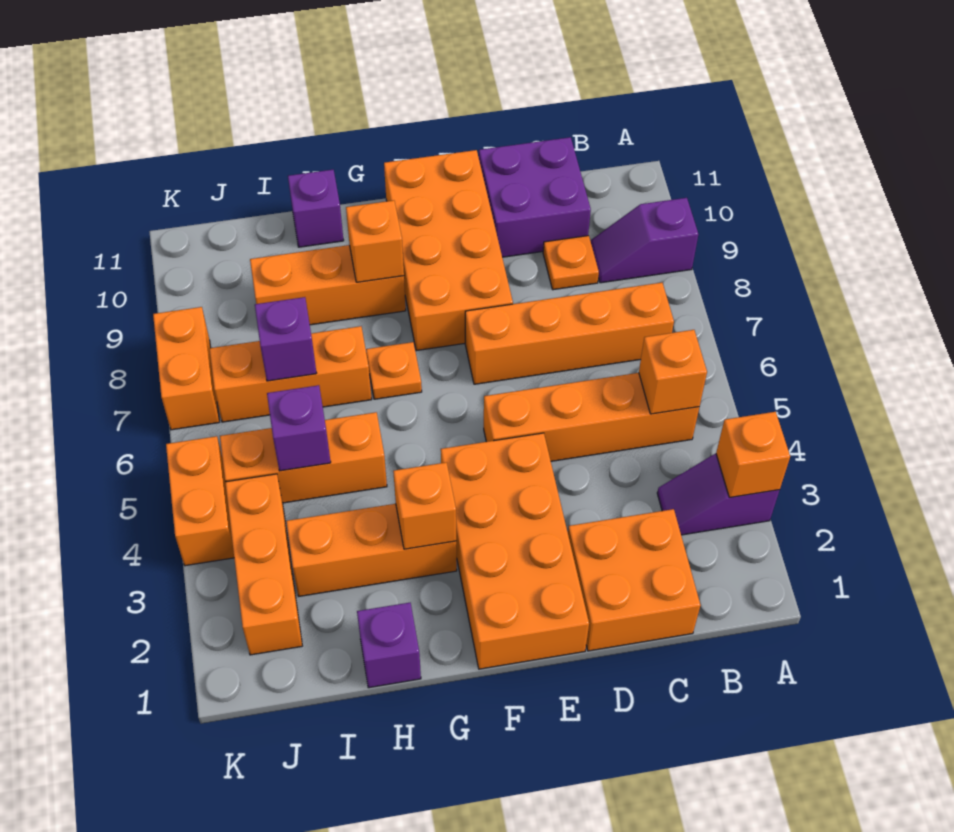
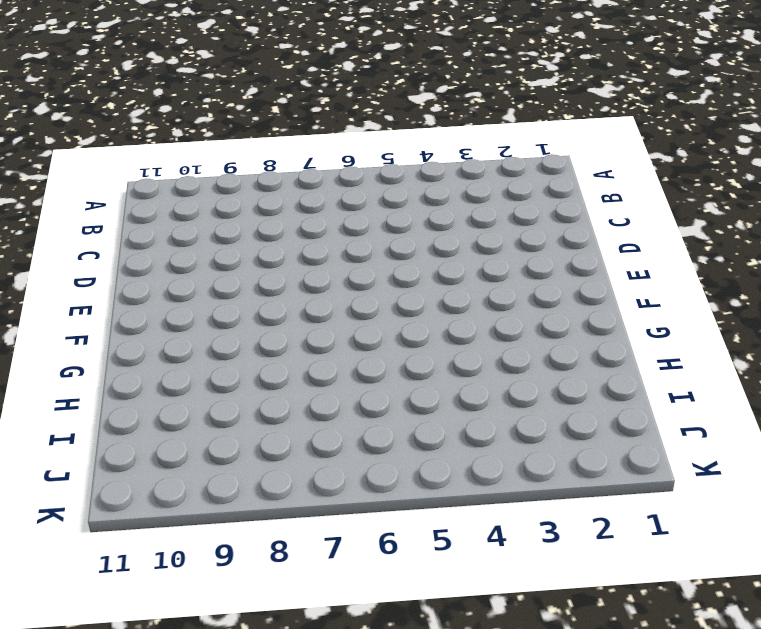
none -> purple slope A3:B3 level 1 top A
none -> purple slope A9:B9 level 1 top A
none -> orange brick B5:E5 level 1

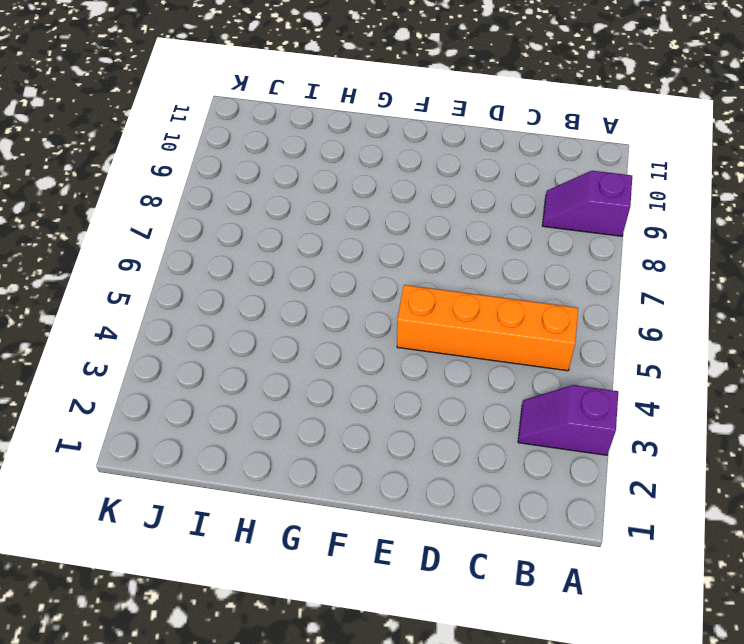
none -> orange brick B7:E7 level 1
none -> orange brick C1:D2 level 1
none -> orange plate C9 level 1

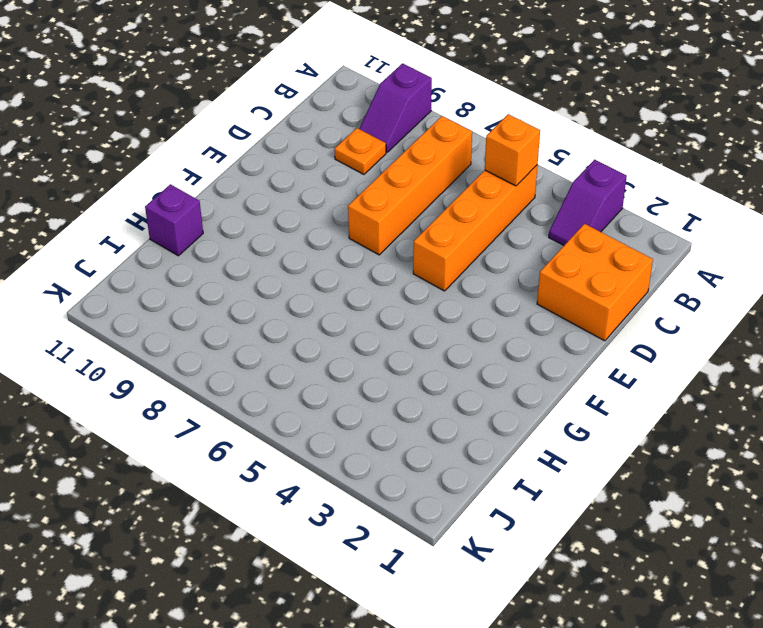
none -> purple brick C10:D11 level 1
none -> orange brick E1:F4 level 1
none -> orange brick E8:F11 level 1

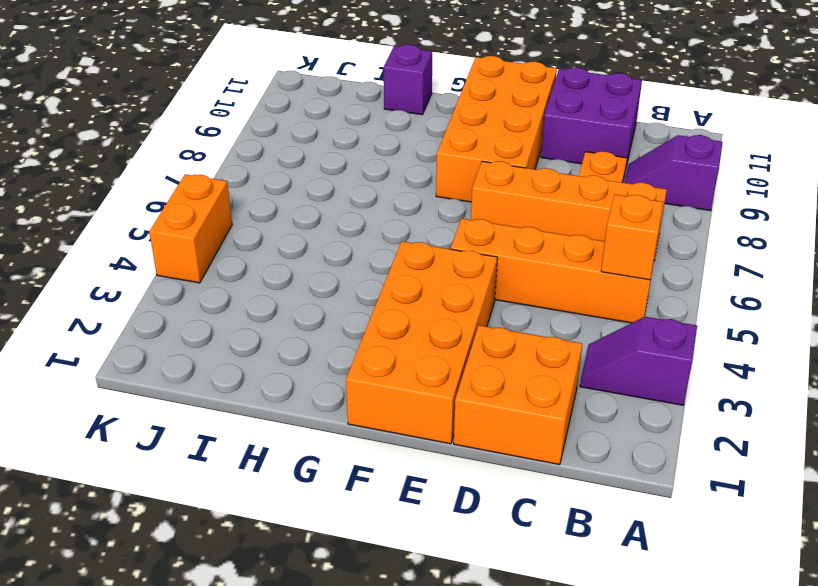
none -> orange brick G3:I3 level 1
none -> orange plate G7 level 1
none -> orange brick G9:I9 level 1

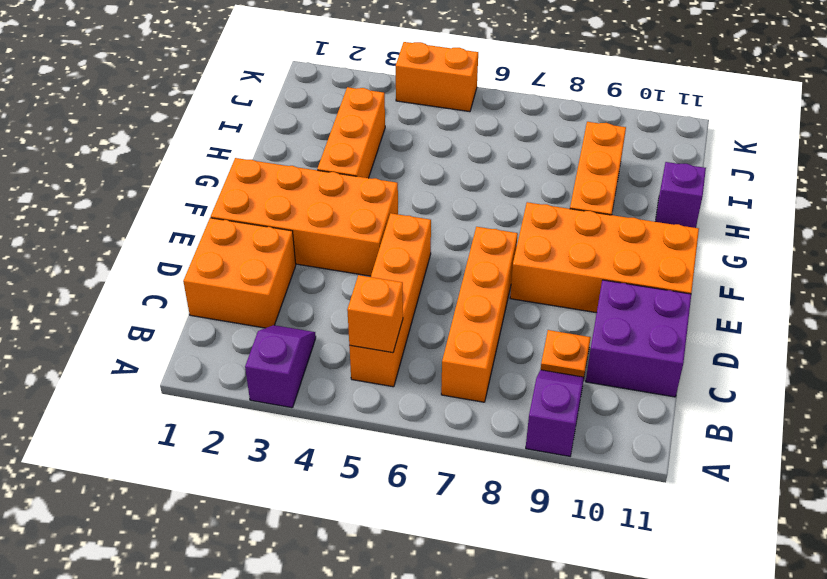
none -> orange plate G7 level 1
none -> purple brick H1 level 1
none -> orange brick H5:J5 level 1

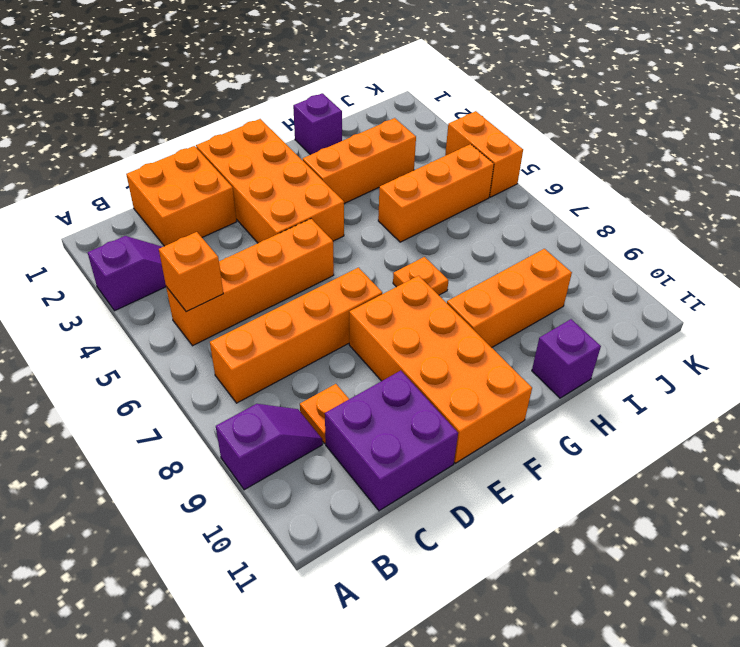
none -> orange brick H7:J7 level 1
none -> orange brick J2:J4 level 1
none -> orange brick K7:K8 level 1

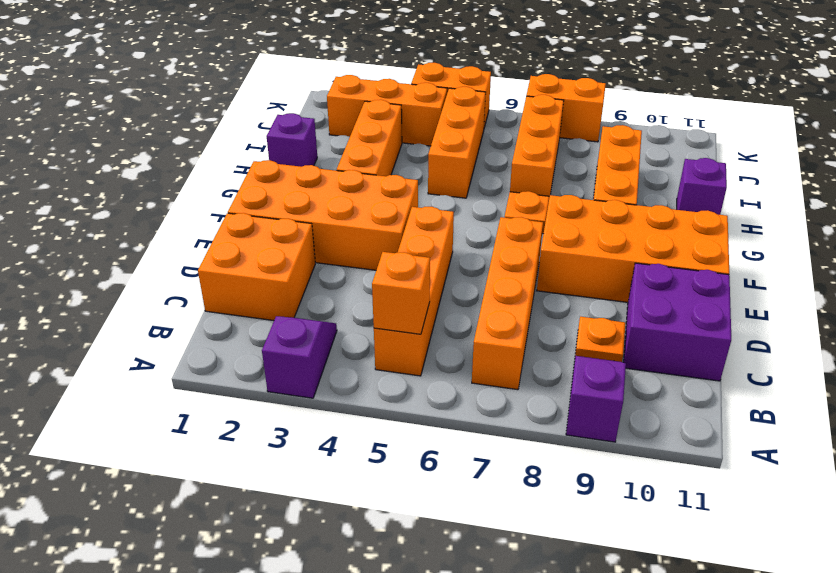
none -> orange brick A3 level 2
none -> orange brick G3 level 2
none -> orange brick G9 level 2

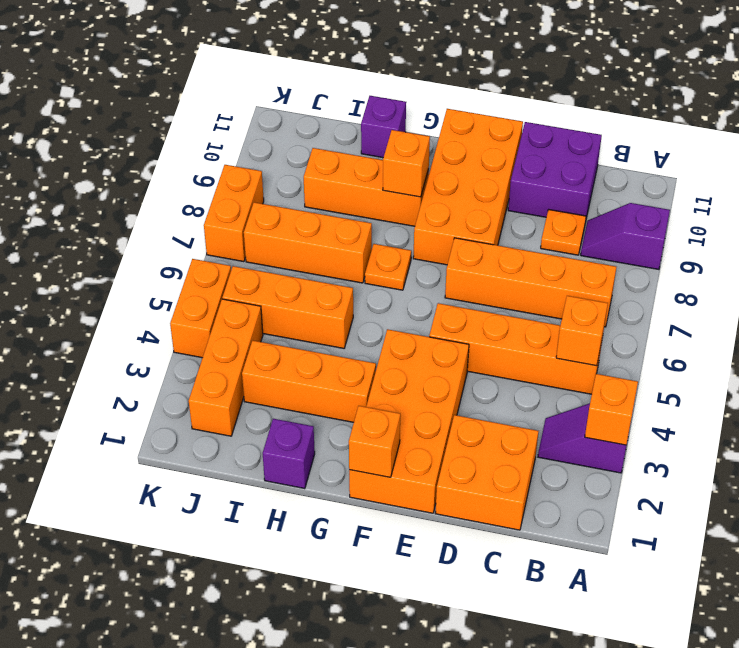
orange brick F1 level 2 -> orange brick G3 level 2
none -> purple brick I5 level 2
none -> purple brick I7 level 2

